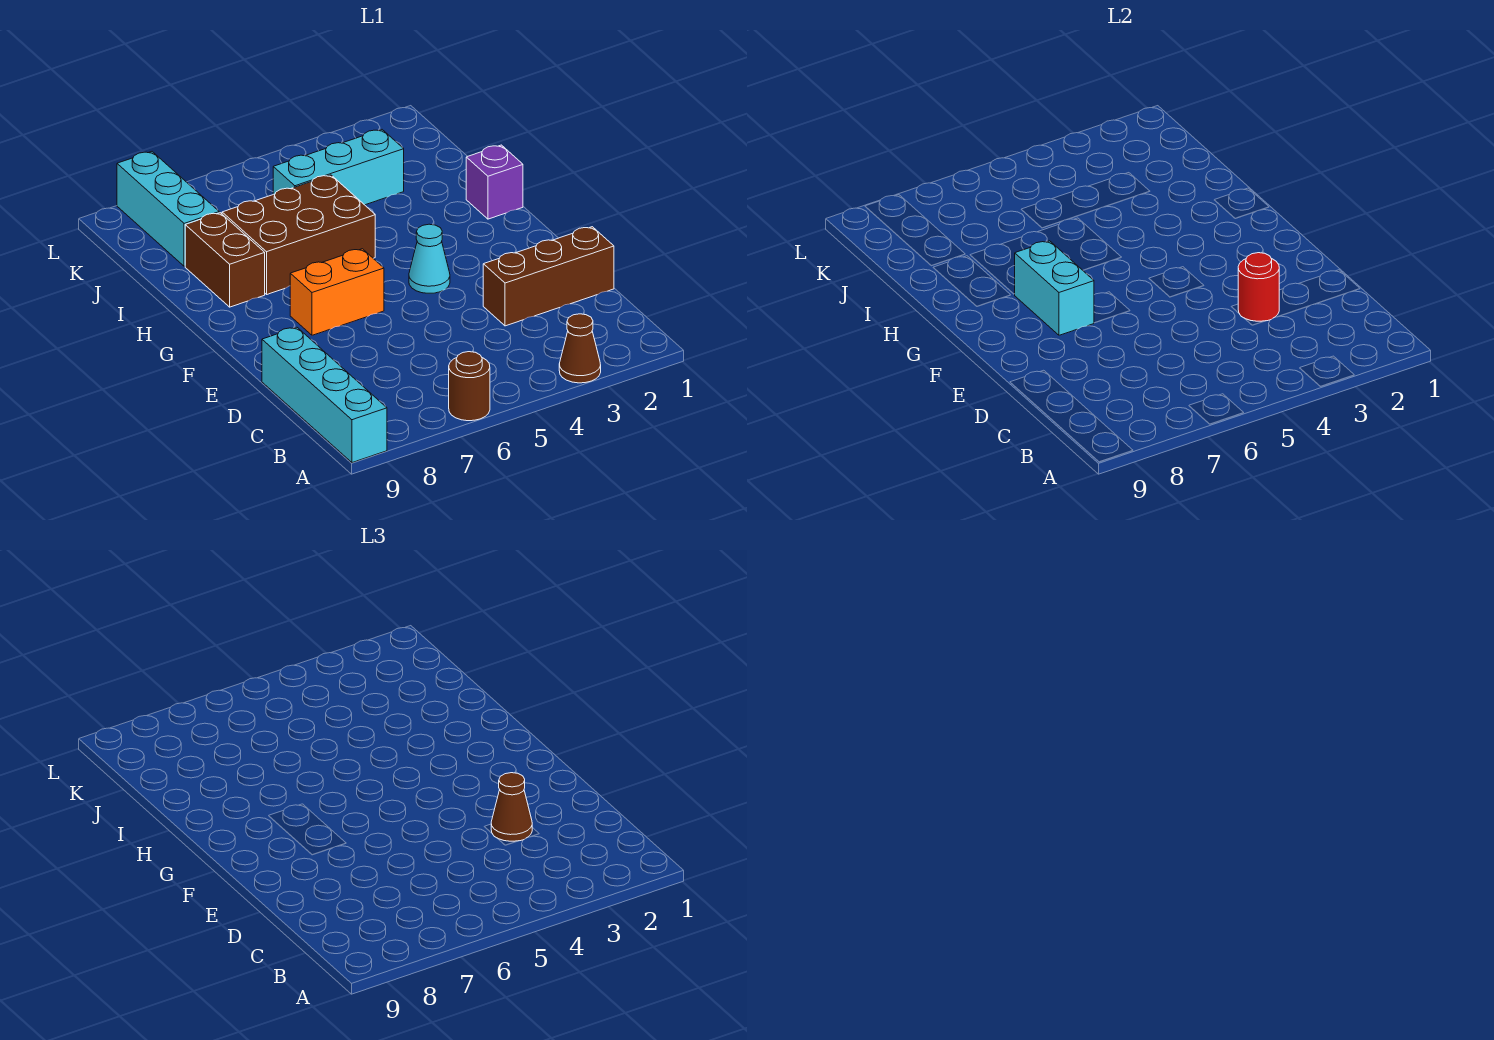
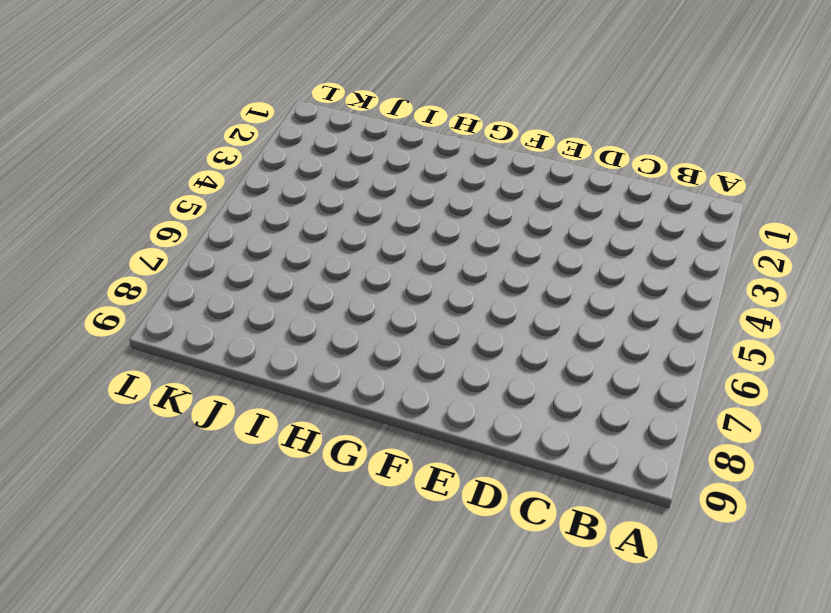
none -> brown cone A3 level 1
none -> brown round brick A6 level 1
none -> cyan brick A9:D9 level 1

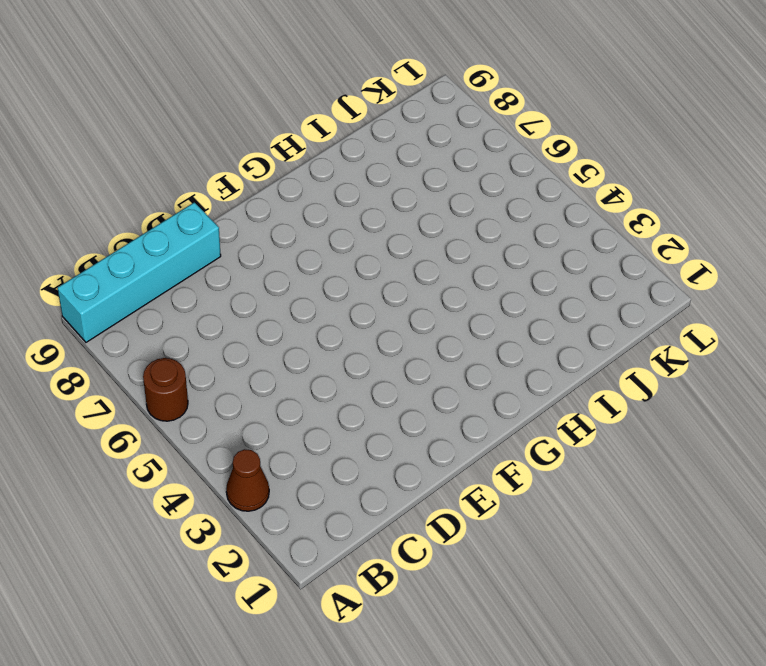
none -> brown brick D1:D3 level 1
none -> cyan cone F4 level 1
none -> orange brick F6:F7 level 1

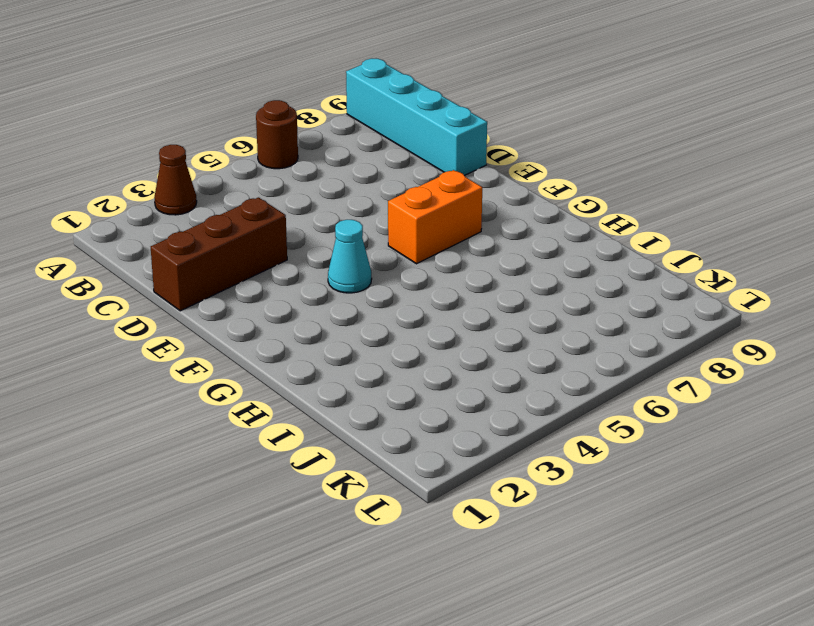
none -> purple brick H1 level 1
none -> brown brick H5:I7 level 1
none -> brown brick H8:I8 level 1

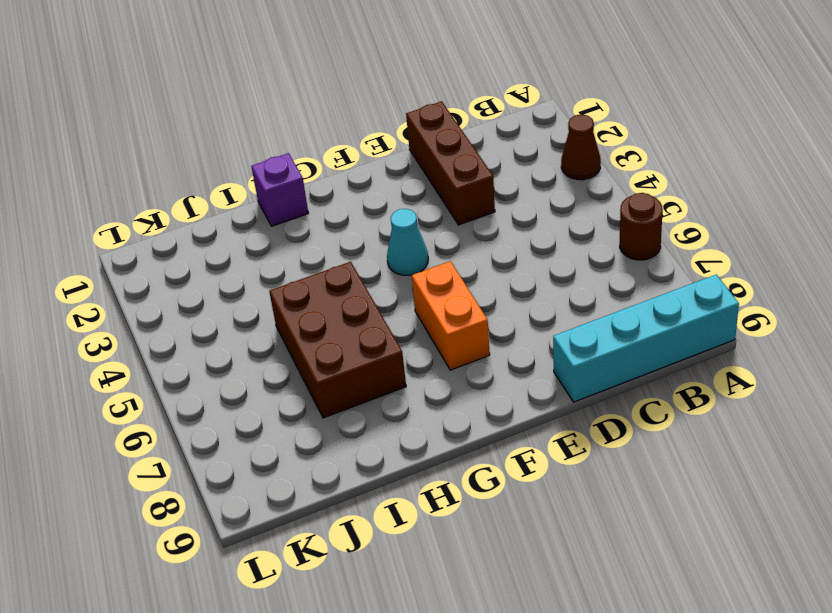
none -> brown brick H8:I8 level 1
none -> cyan brick J3:J5 level 1
none -> cyan brick J8:L8 level 1

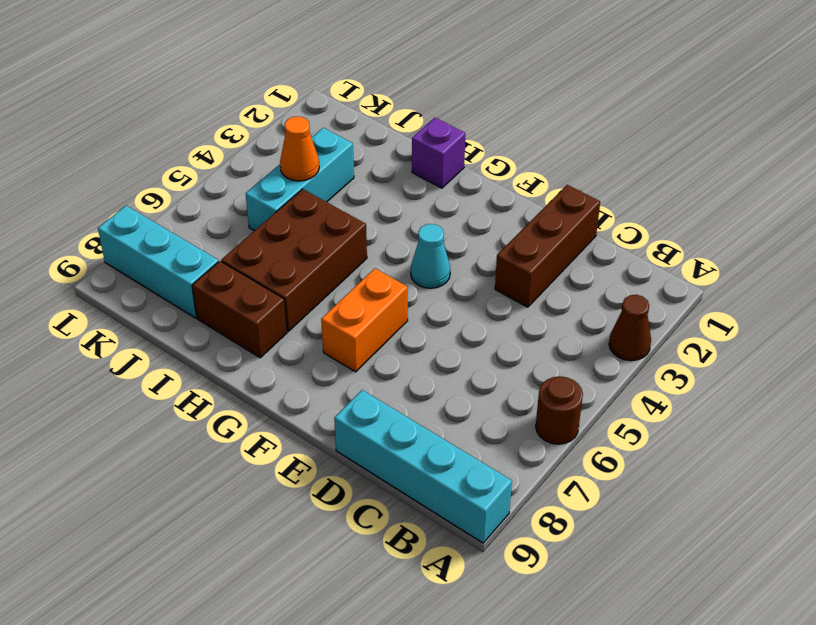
orange cone J4 level 2 -> none
none -> red round brick D3 level 2
none -> cyan brick F7:G7 level 2
none -> brown cone D3 level 3

